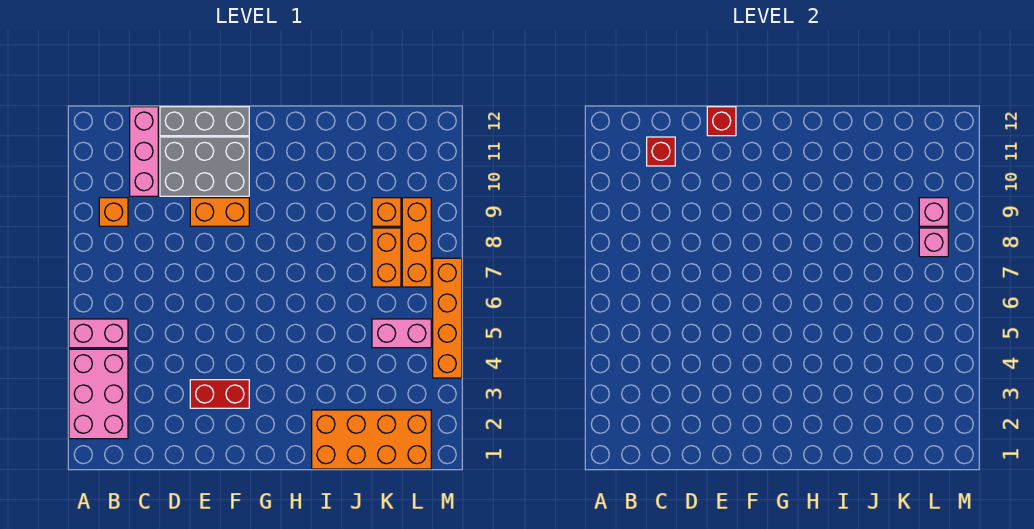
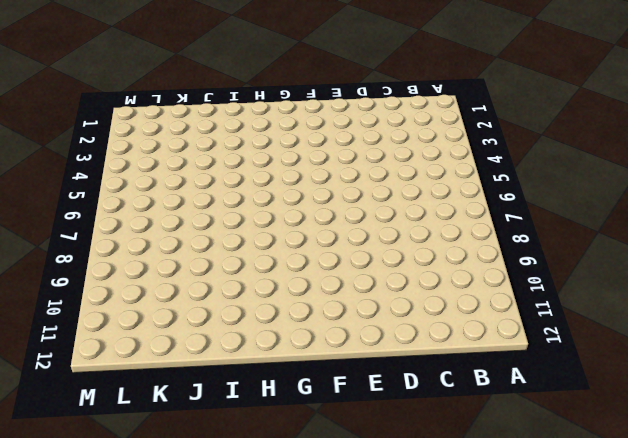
none -> pink brick A2:B4 level 1
none -> pink brick A5:B5 level 1
none -> orange brick B9 level 1

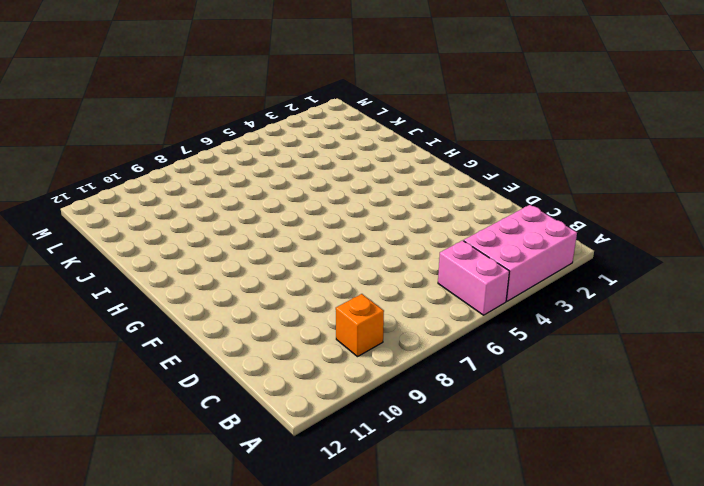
none -> pink brick C10:C12 level 1
none -> grey brick D10:F11 level 1
none -> grey brick D12:F12 level 1

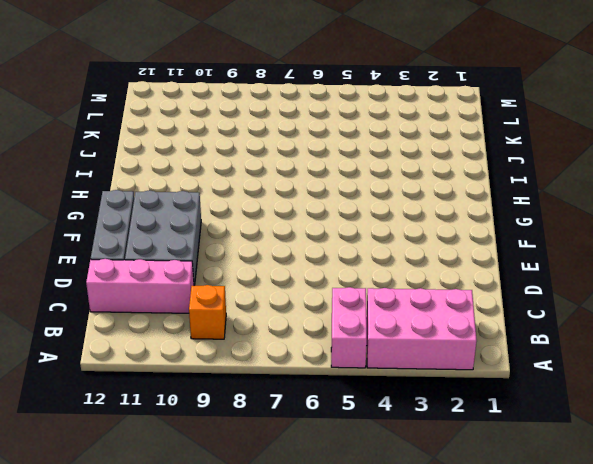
none -> red brick E3:F3 level 1
none -> orange brick E9:F9 level 1
none -> orange brick I1:L2 level 1

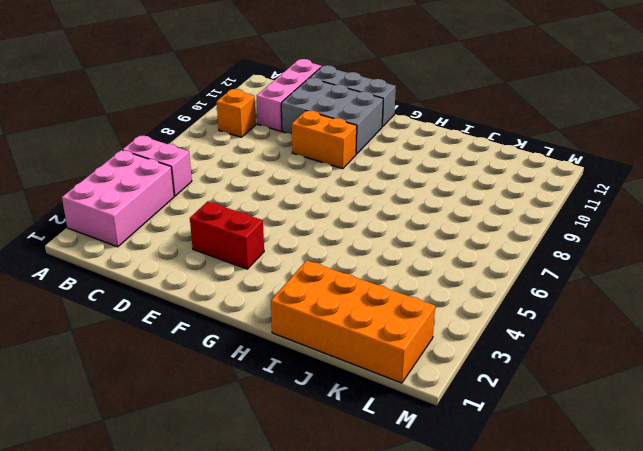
none -> pink brick K5:L5 level 1
none -> orange brick K7:K8 level 1
none -> orange brick K9 level 1

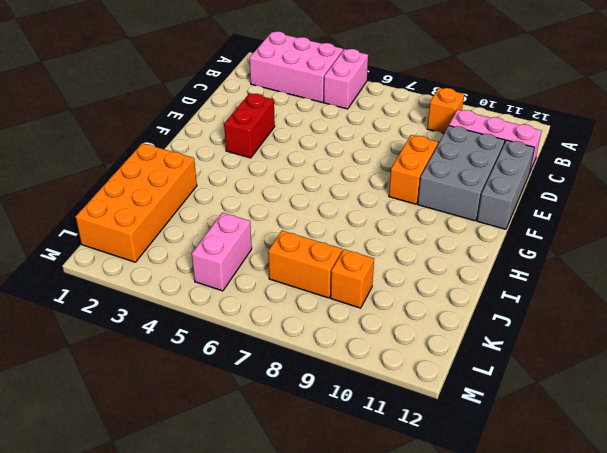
none -> orange brick L7:L9 level 1
none -> orange brick M4:M7 level 1
none -> red brick C11 level 2

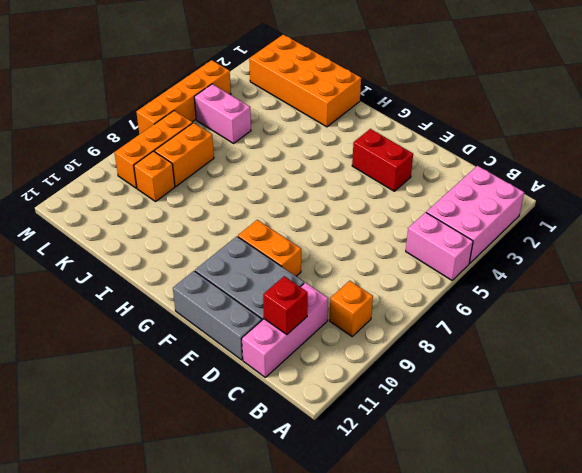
none -> red brick E12 level 2
none -> pink brick L8 level 2
none -> pink brick L9 level 2

